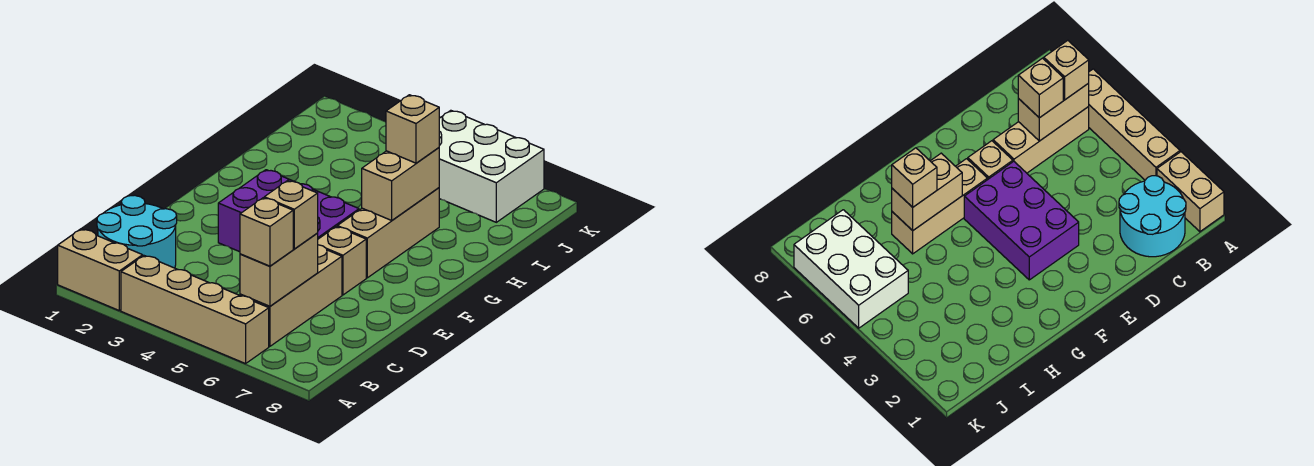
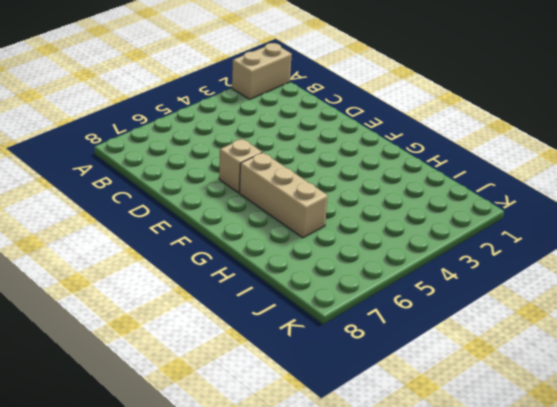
none -> tan brick A3:A6 level 1
none -> cyan round brick B1:C2 level 1
none -> tan brick B6:D6 level 1

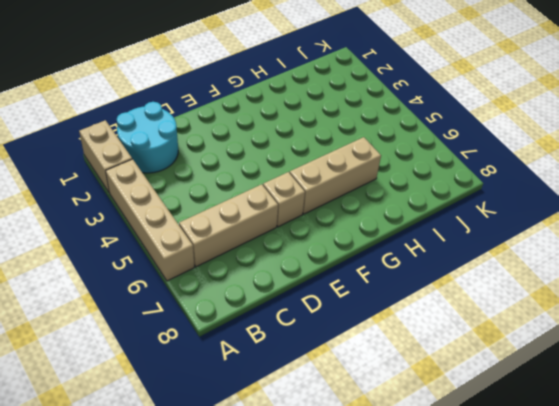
none -> purple brick E3:F5 level 1
none -> white brick J5:K7 level 1
none -> tan brick B6:C6 level 2

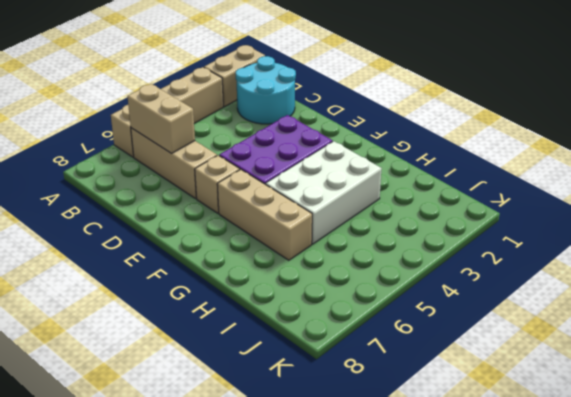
white brick G3:H5 level 1 -> white brick J5:K7 level 1
none -> tan brick G6:H6 level 2
none -> tan brick B6 level 3
none -> tan brick C6 level 3

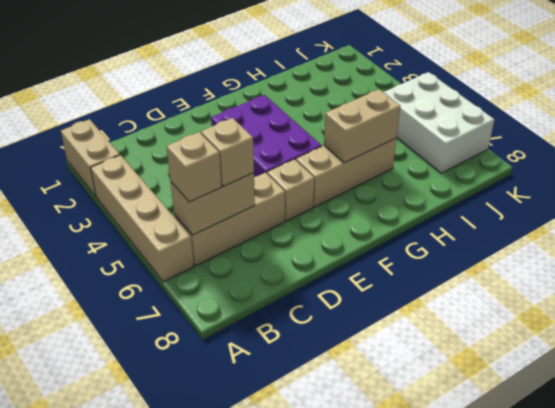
none -> cyan round brick B1:C2 level 1
none -> tan brick H6 level 3

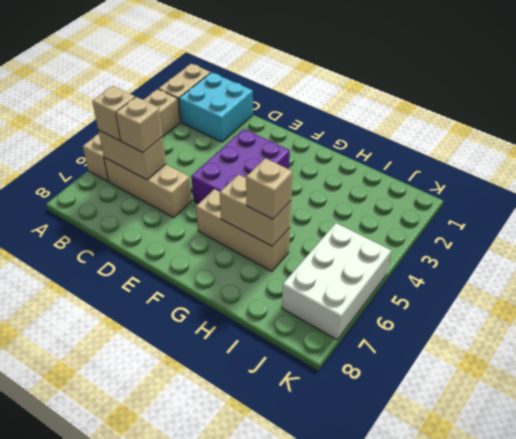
cyan brick B1:C2 level 1 -> cyan round brick B1:C2 level 1
none -> tan brick E6 level 1

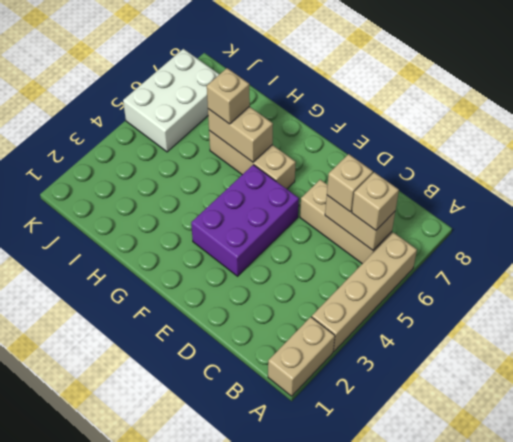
none -> cyan round brick B1:C2 level 1
none -> tan brick E6 level 1

